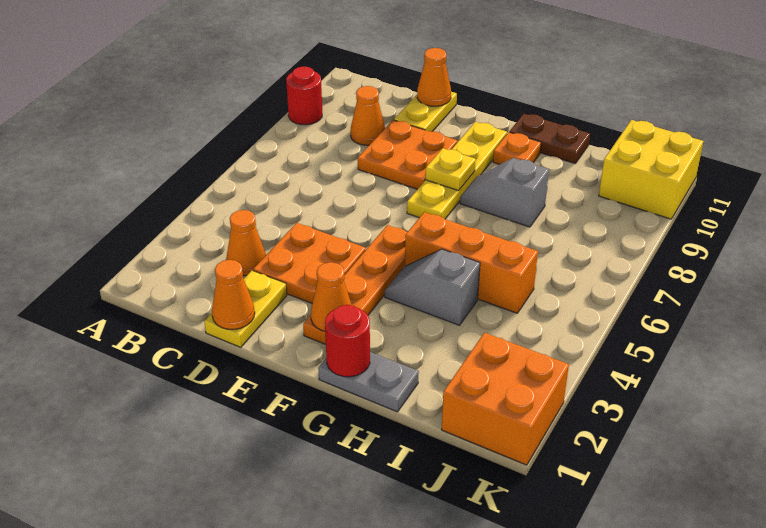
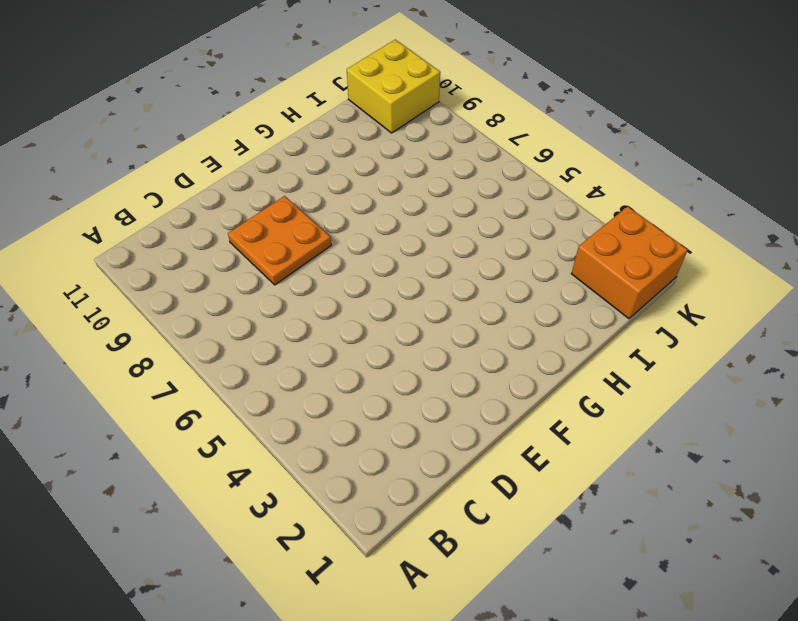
none -> red round brick A9 level 1
none -> orange cone C3 level 1
none -> orange cone C9 level 1

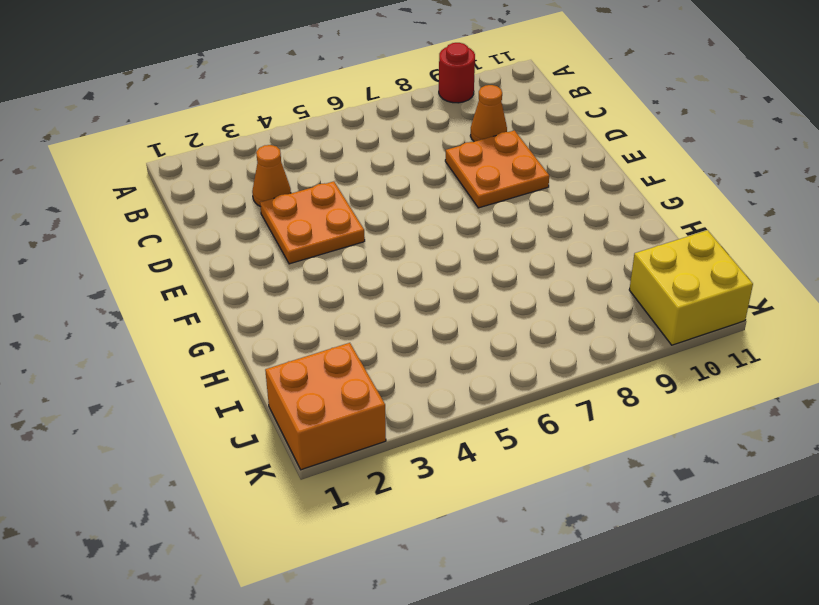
none -> yellow plate D1:D2 level 1
none -> yellow plate D10:D11 level 1
none -> orange plate F2:F5 level 1

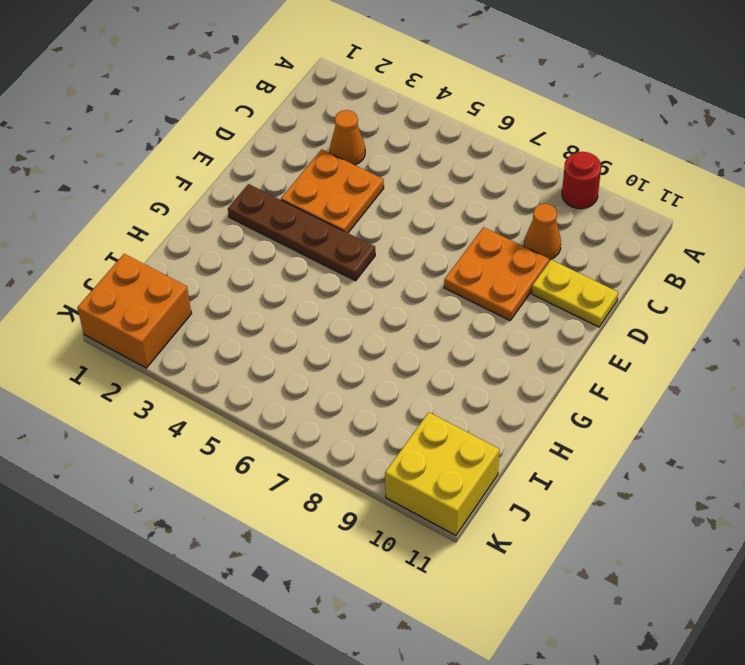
brown plate F2:F5 level 1 -> orange plate F2:F5 level 1
none -> yellow plate D1:D2 level 1
none -> yellow plate F7:F10 level 1
none -> grey plate G1:H1 level 1

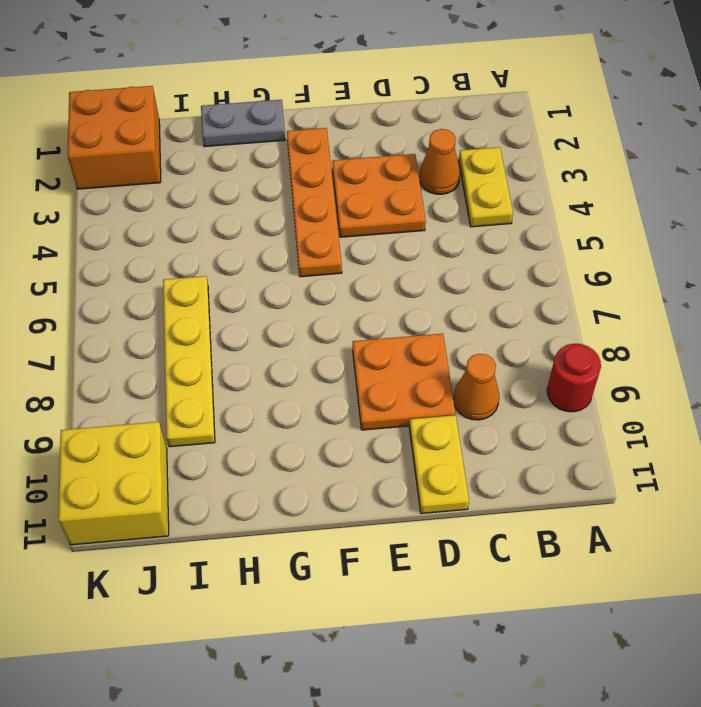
yellow plate B3:B4 level 1 -> yellow plate D1:D2 level 1
yellow plate I6:I9 level 1 -> yellow plate F7:F10 level 1
none -> grey slope G4:H4 level 1 top H
none -> orange brick G5:I5 level 1
none -> grey slope G8:H8 level 1 top H

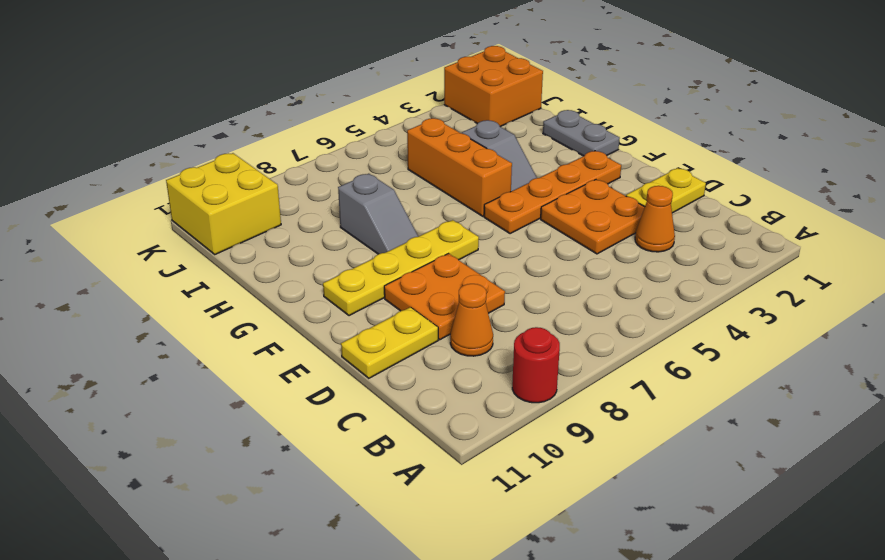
none -> orange plate G10 level 1
none -> brown plate G11:H11 level 1
none -> orange cone D1 level 2

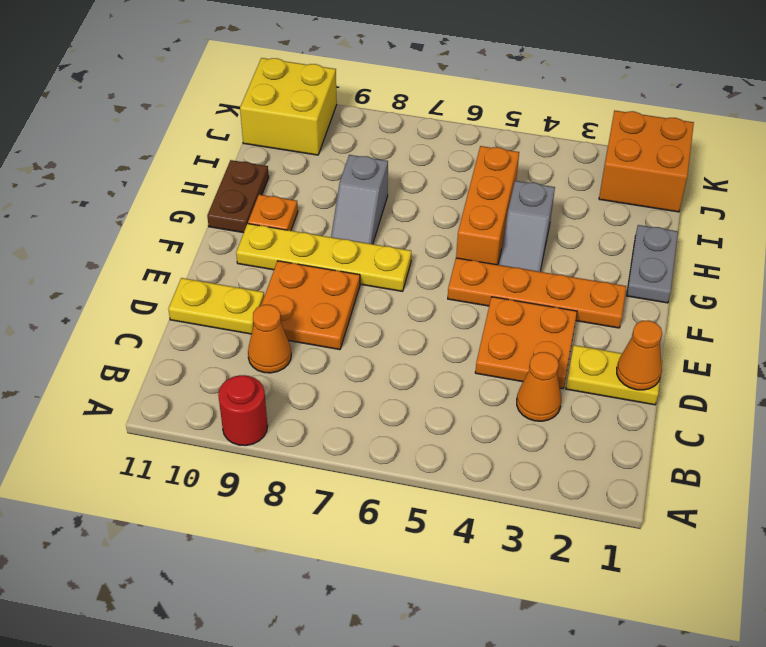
none -> orange cone D11 level 2
none -> orange cone F2 level 2
none -> yellow plate F8 level 2

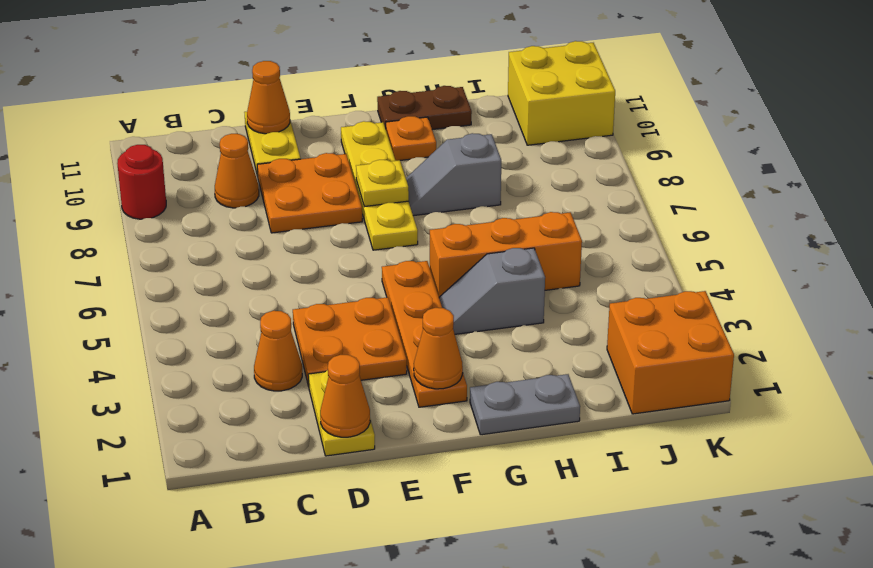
none -> red round brick G1 level 2

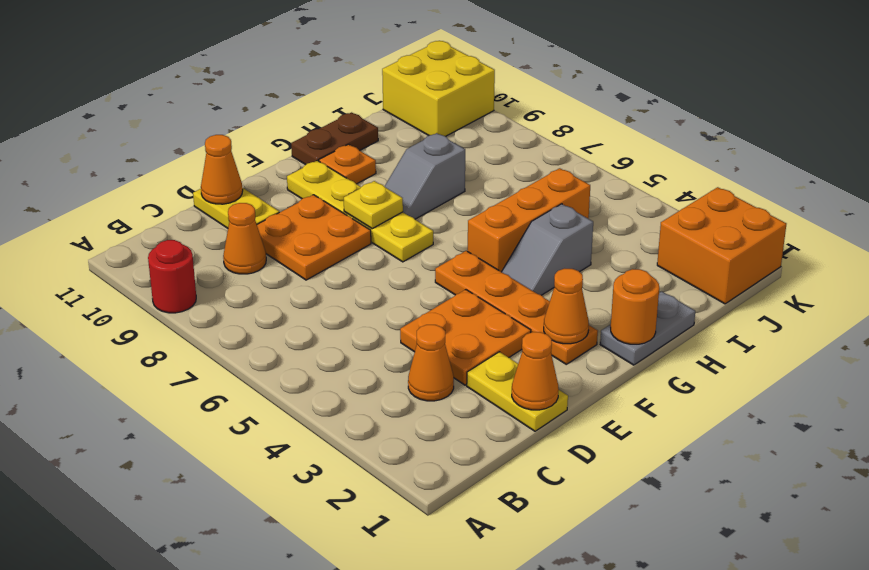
orange round brick G1 level 2 -> red round brick G1 level 2

